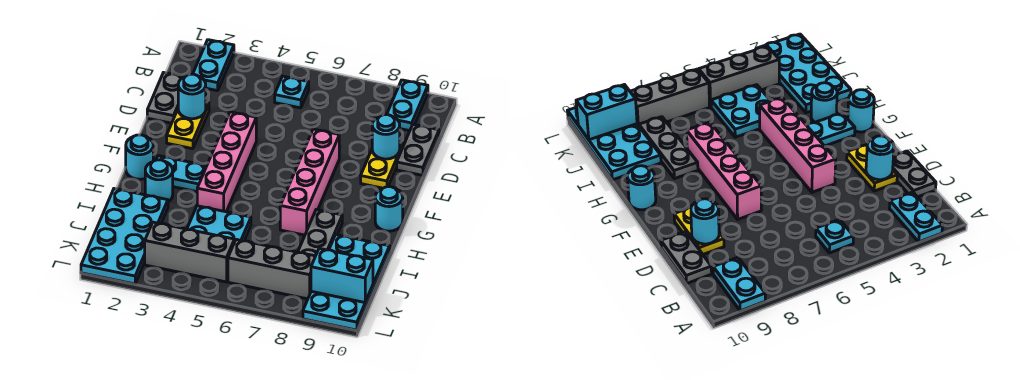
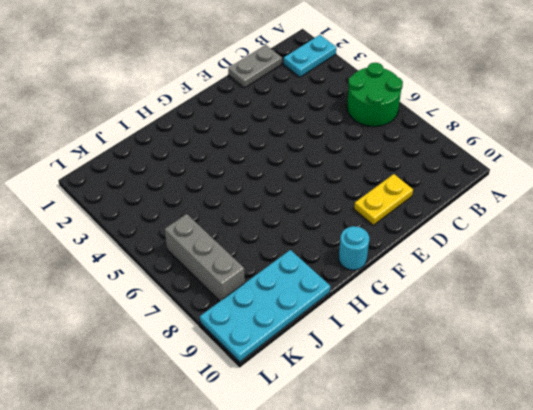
green round brick A5:B6 level 1 -> cyan plate B5 level 1
none -> cyan plate A9:B9 level 1
none -> grey plate C10:D10 level 1
none -> yellow plate D2:E2 level 1

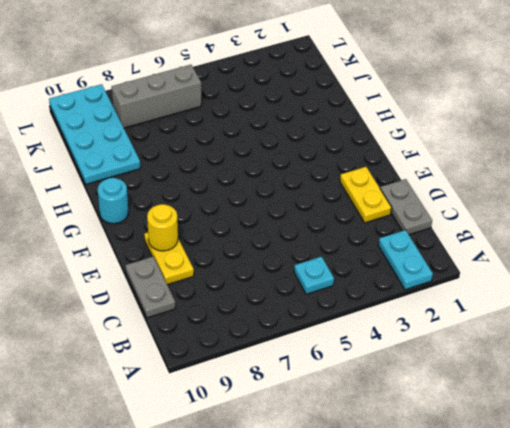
yellow round brick E9 level 2 -> none
none -> cyan plate A9:B9 level 1
none -> pink brick E4:H4 level 1
none -> pink brick E7:H7 level 1

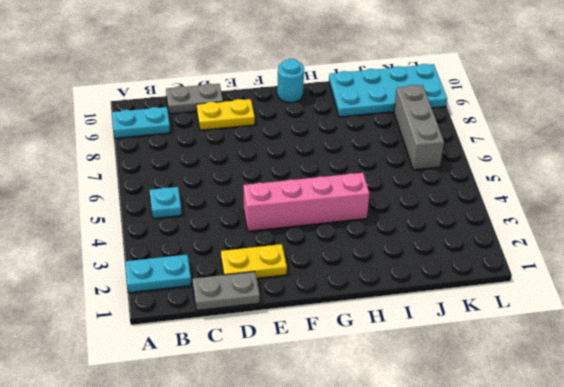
none -> pink brick E7:H7 level 1
none -> cyan round brick G1 level 1
none -> cyan plate G2:G3 level 1

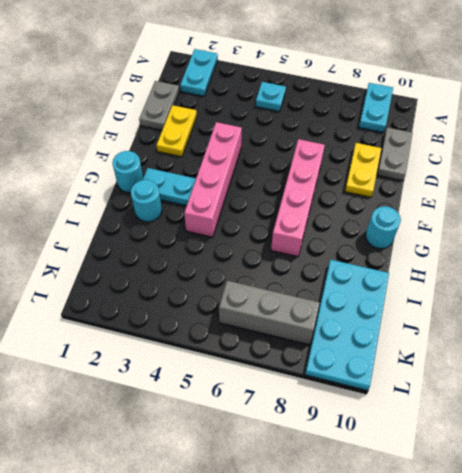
none -> grey plate H8:J8 level 1
none -> cyan plate I1:L2 level 1
none -> cyan plate I4:J5 level 1

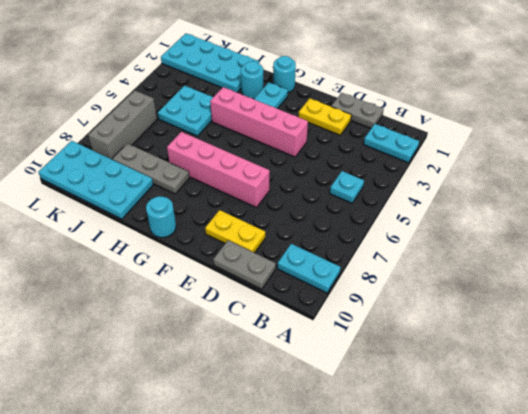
none -> grey brick K3:K5 level 1
none -> cyan round brick D2 level 2
none -> cyan round brick D9 level 2

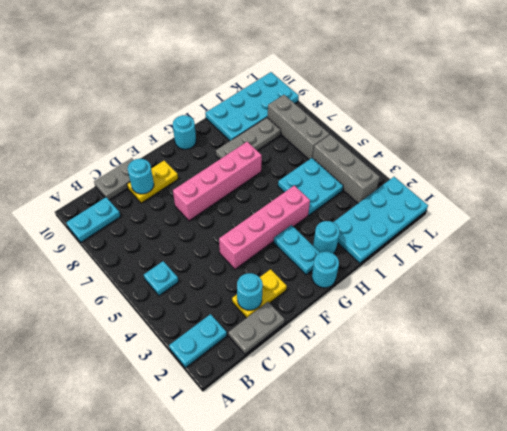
none -> cyan brick K9:K10 level 2

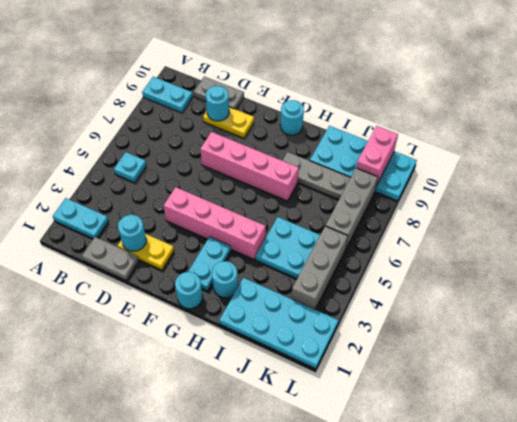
pink brick K9:K10 level 2 -> cyan brick K9:K10 level 2

